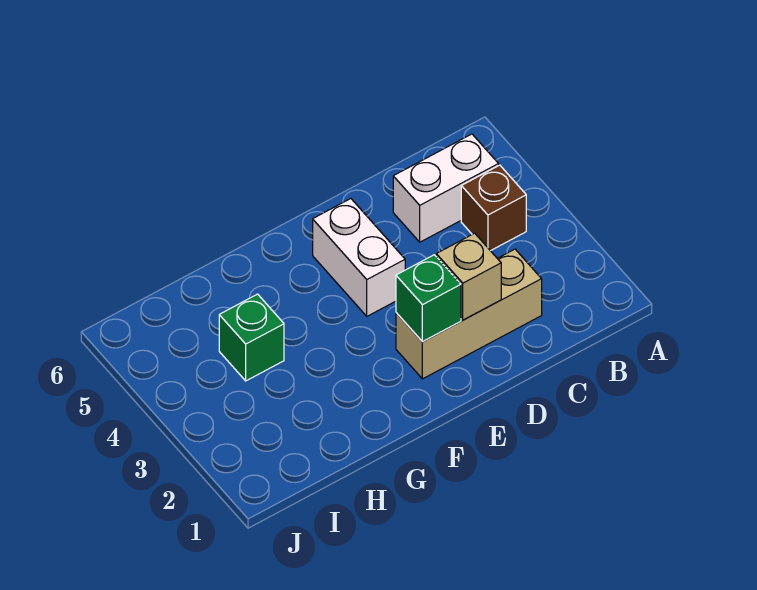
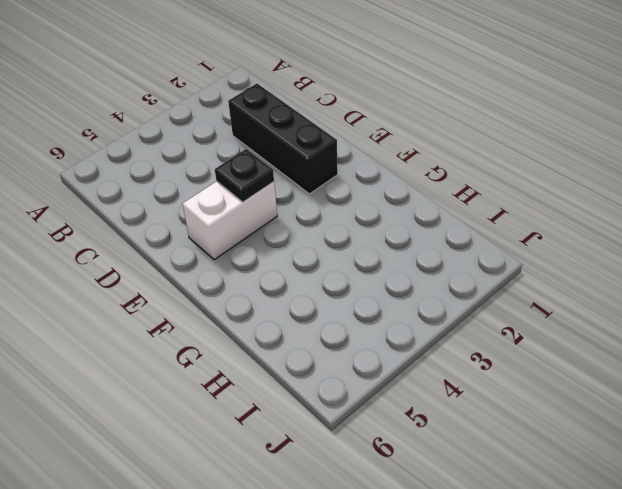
black brick C2:E2 level 1 -> tan brick C2:E2 level 1
black plate E4 level 2 -> none
none -> brown brick B4 level 1
none -> white brick B5:C5 level 1

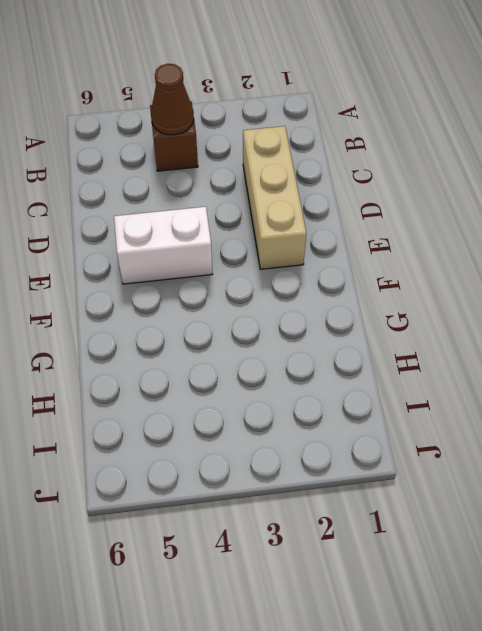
brown cone B4 level 2 -> none
none -> white brick B5:C5 level 1
none -> green brick H4 level 1

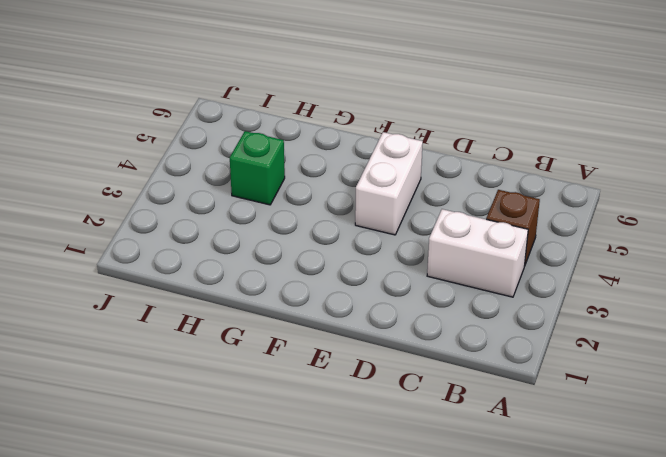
white brick B3:C3 level 1 -> white brick B5:C5 level 1
none -> tan brick C2:E2 level 1
none -> tan brick D2 level 2

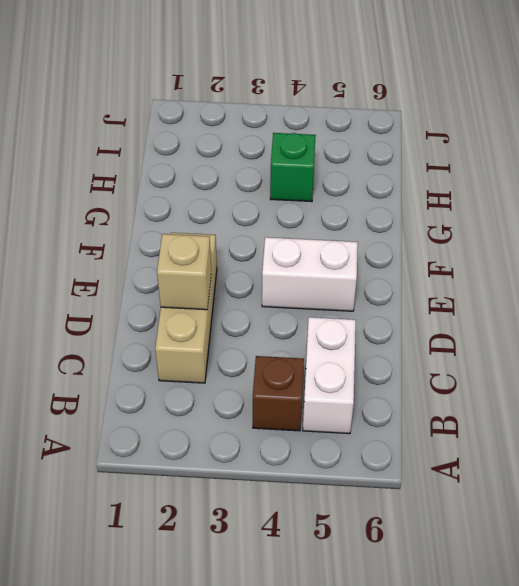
none -> green brick E2 level 2

